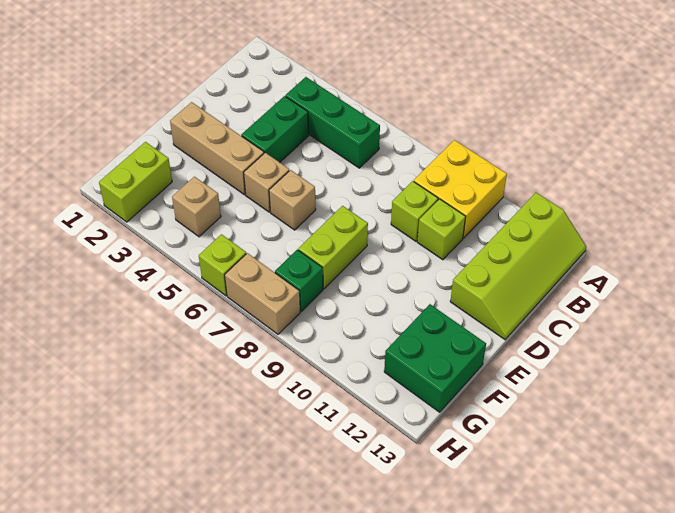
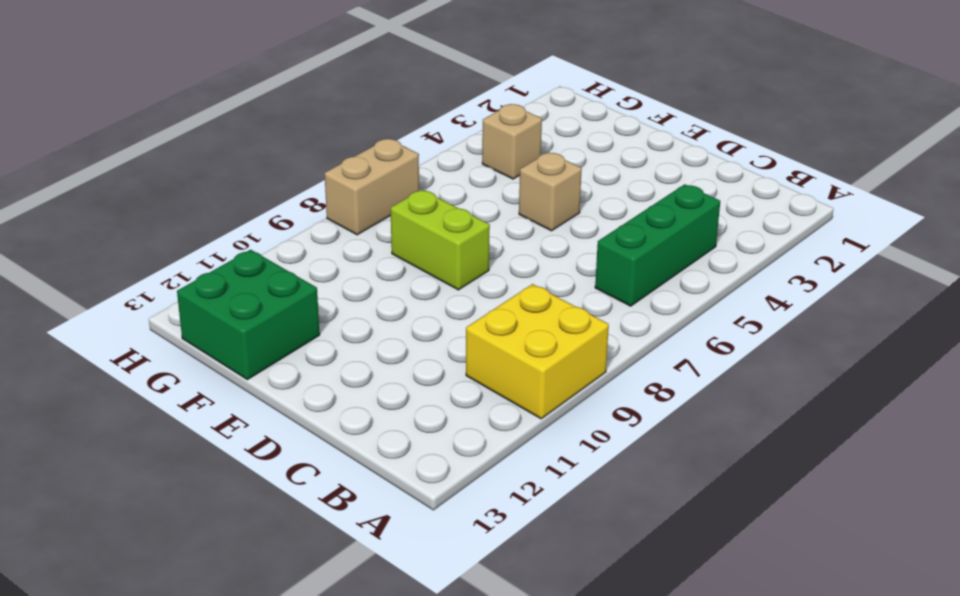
none -> lime slope A12:D13 level 1 top 12
none -> green brick C4:D4 level 1
none -> lime brick C9 level 1

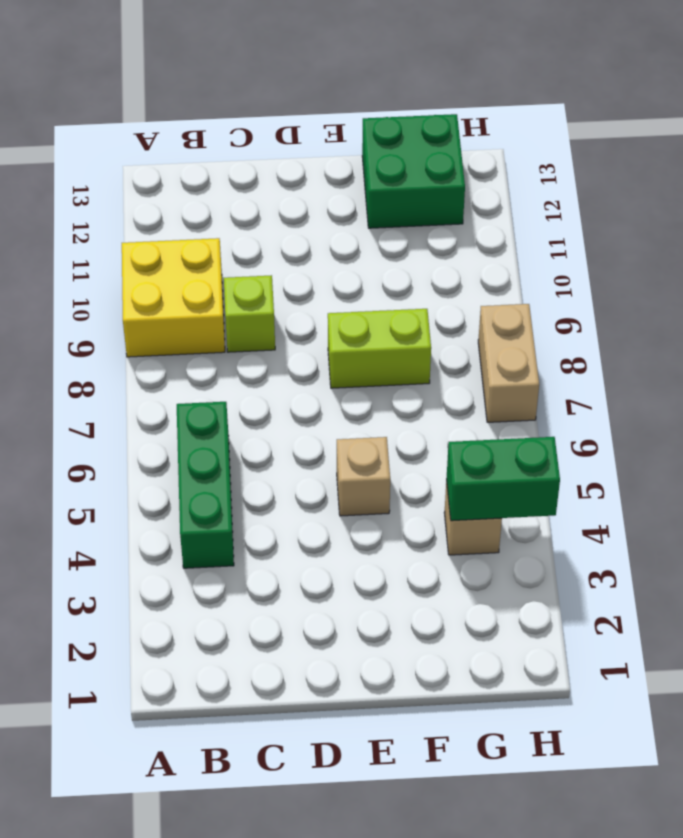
green brick G4:H4 level 2 -> green brick C4:D4 level 1
none -> lime slope A12:D13 level 1 top 12
none -> lime brick C10 level 1
none -> tan brick E2:E4 level 1

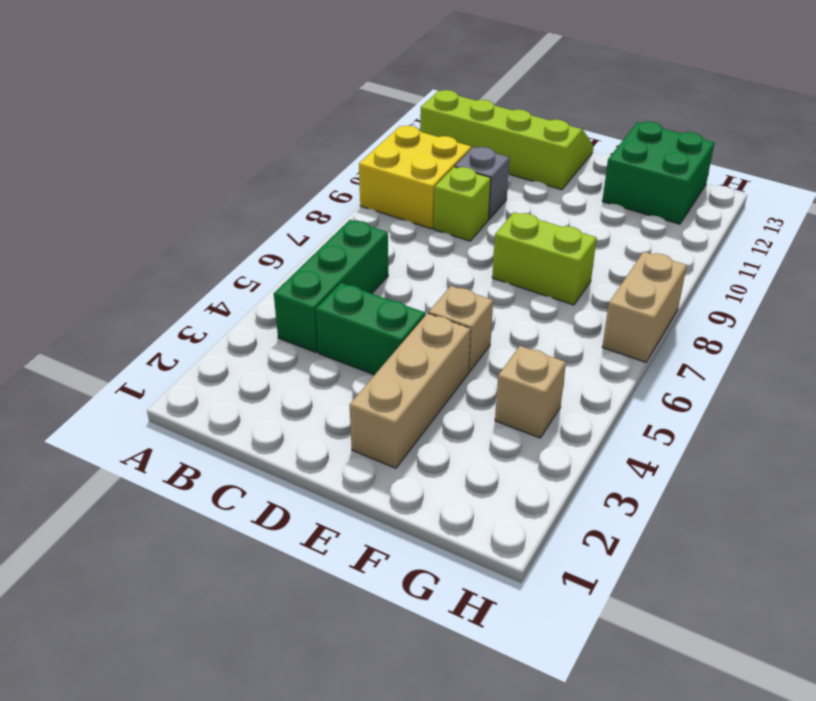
grey brick C10 level 1 -> lime brick C10 level 1
none -> tan brick E6 level 1
none -> lime brick G2:H2 level 1
none -> green brick G8 level 1

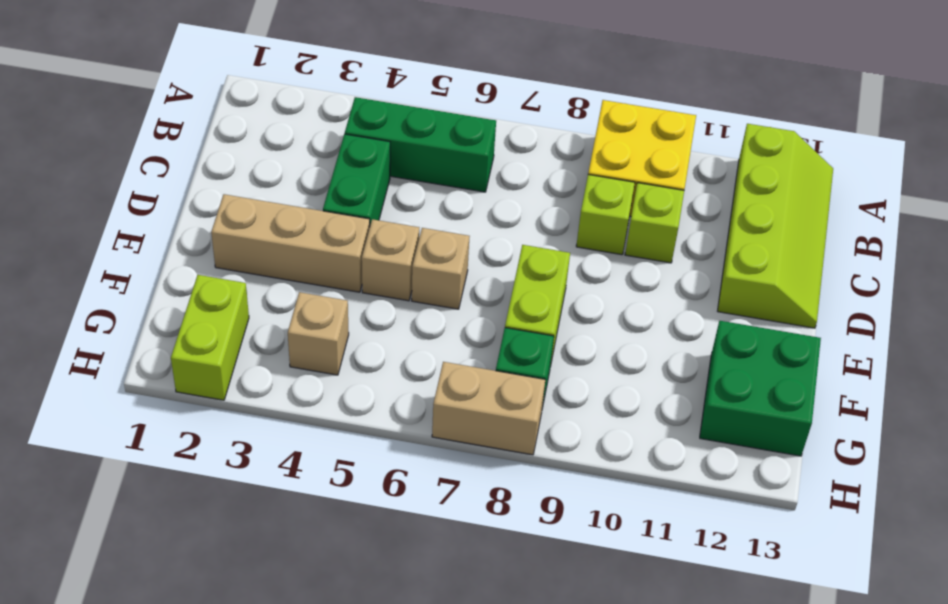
none -> lime brick H6 level 1

